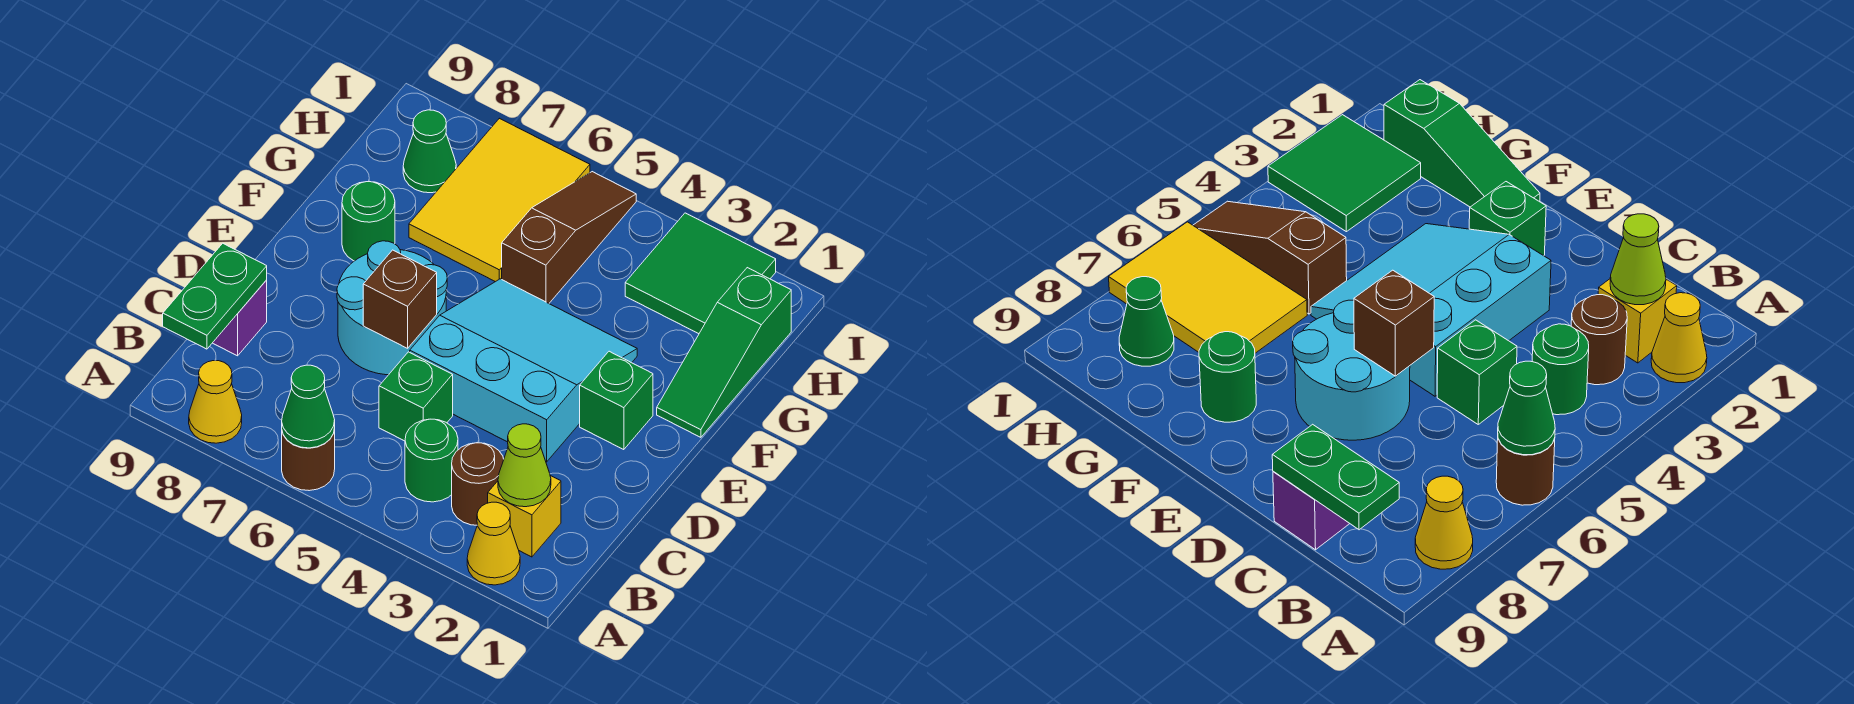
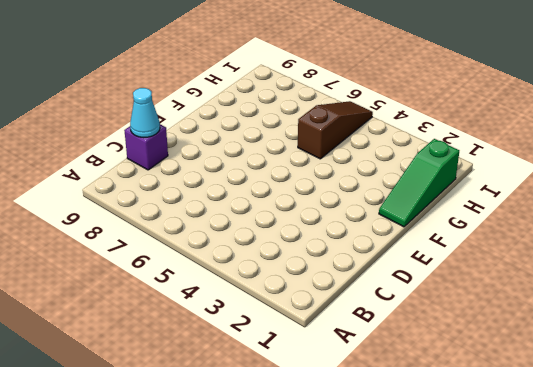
cyan cone C9 level 2 -> green plate B9:C9 level 2
none -> yellow cone A2 level 1
none -> brown round brick A6 level 1
none -> yellow cone A8 level 1

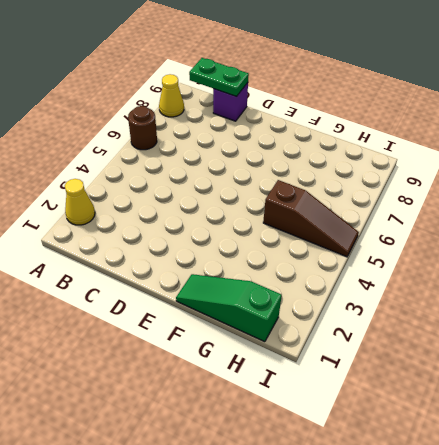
none -> yellow brick B2 level 1
none -> brown round brick B3 level 1
none -> green round brick B4 level 1

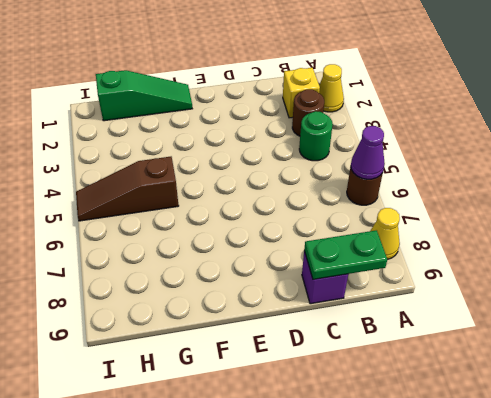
purple cone A6 level 2 -> green cone A6 level 2
none -> green brick C5 level 1
none -> cyan slope D3:F5 level 1 top D
none -> cyan round brick D6:E7 level 1

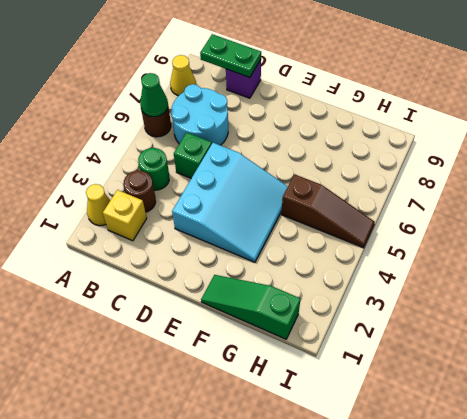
cyan round brick B6:C7 level 1 -> cyan round brick D6:E7 level 1
none -> green brick E2 level 1
none -> green round brick F8 level 1
none -> yellow tile G6:I7 level 1

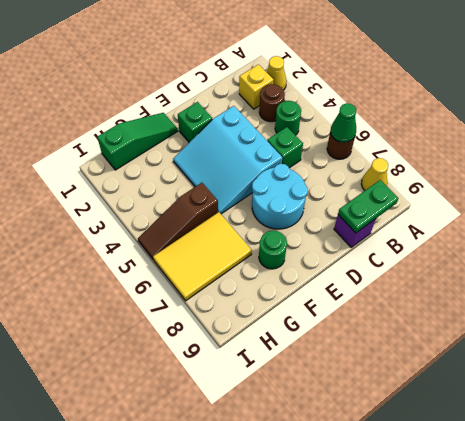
none -> green tile H2:I3 level 1
none -> green cone H8 level 1
none -> lime cone B2 level 2

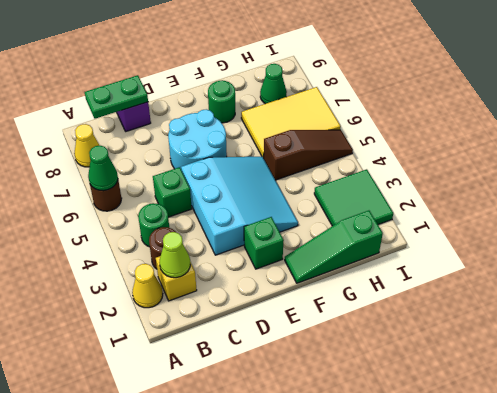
none -> brown brick D6 level 2

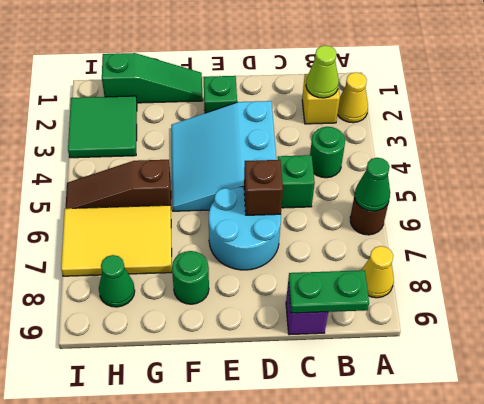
none -> brown round brick B3 level 1

